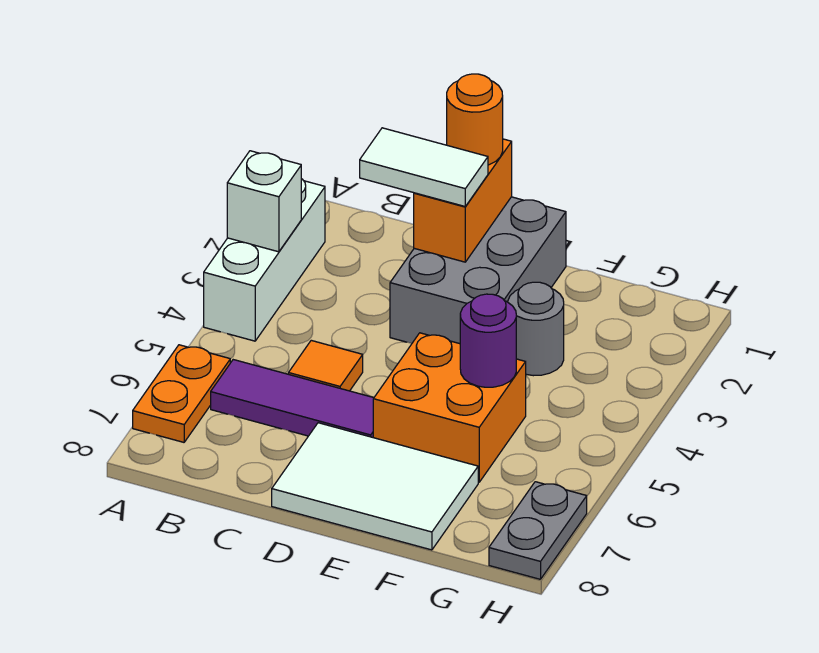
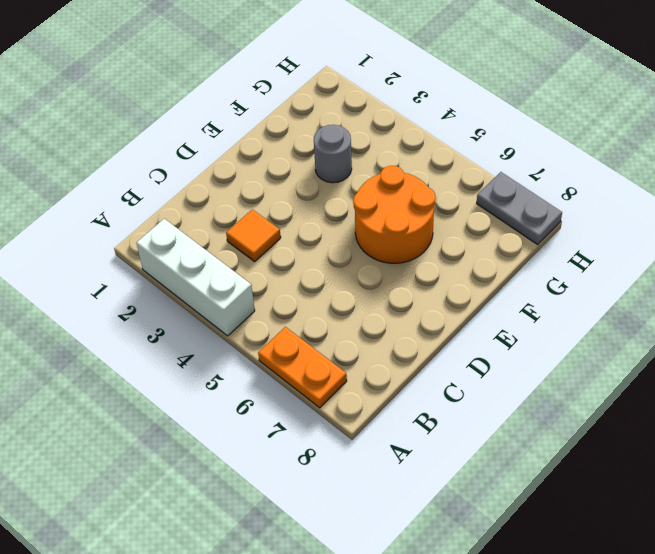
orange tile C3 level 1 -> orange tile C5 level 1
orange round brick E5:F6 level 1 -> orange brick E5:F6 level 1
none -> purple tile B6:D6 level 1
none -> grey brick D1:E3 level 1
none -> white tile D7:F8 level 1

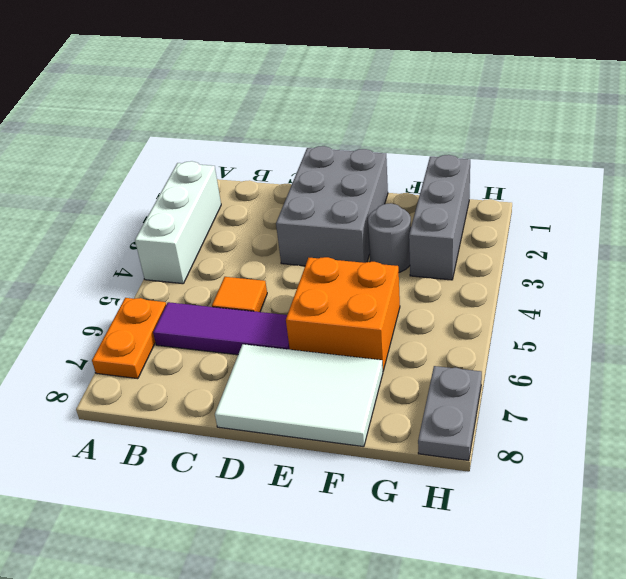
grey brick G1:G3 level 1 -> none
none -> white brick A3 level 2
none -> orange brick D1:D2 level 2
none -> purple round brick F5 level 2

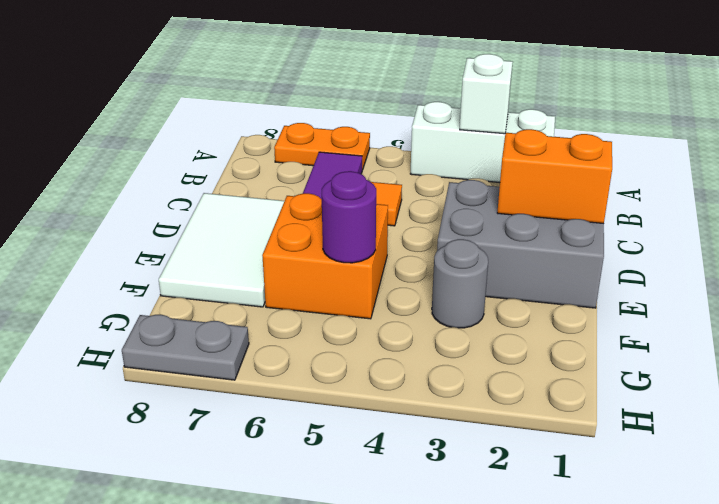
none -> white tile C2:D2 level 3
none -> orange round brick D1 level 3

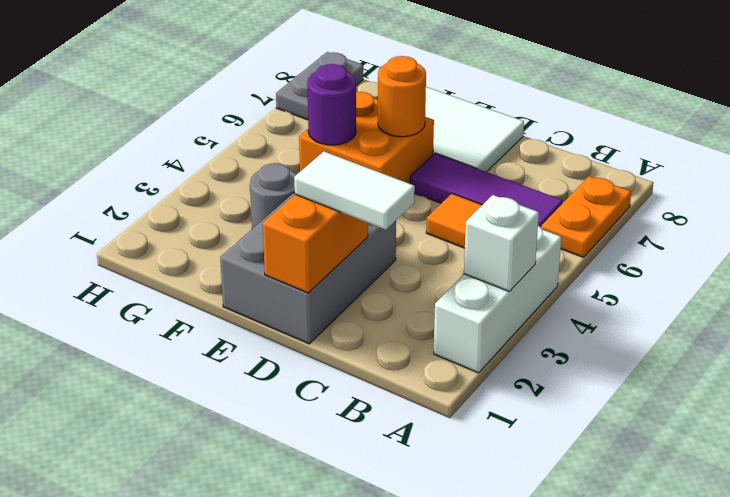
orange round brick E6 level 2 -> orange round brick D1 level 3

